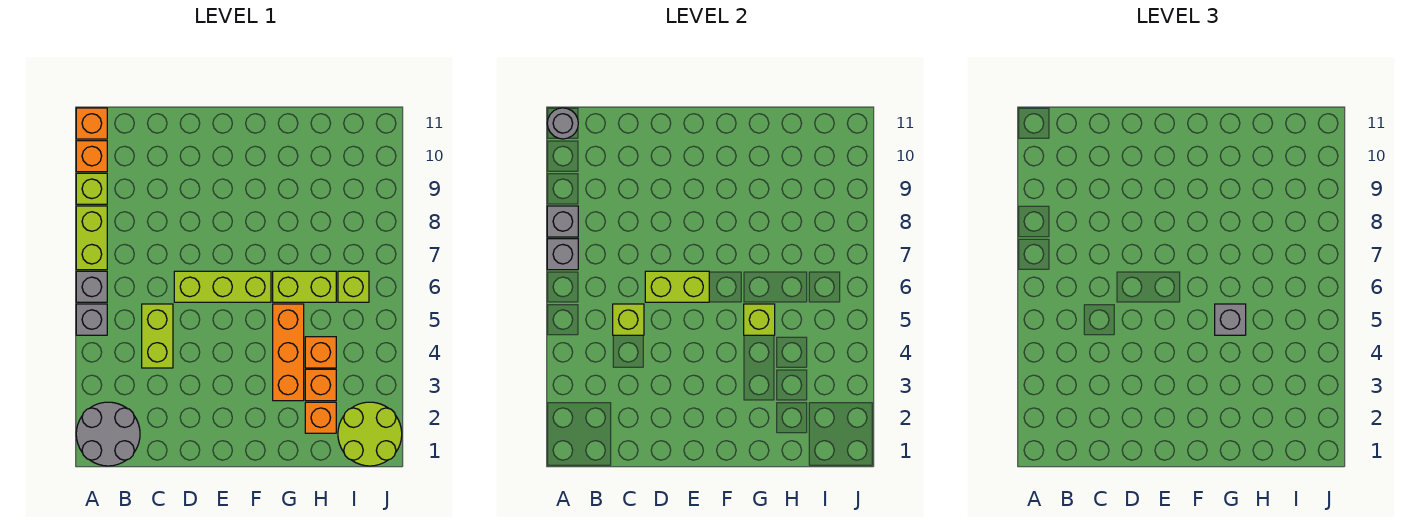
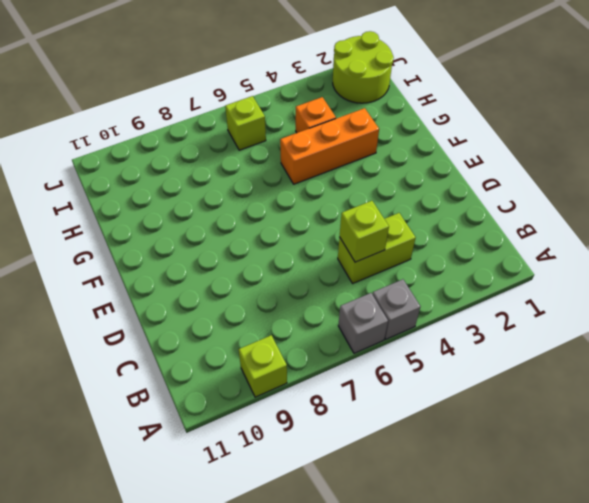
none -> grey round brick A1:B2 level 1
none -> lime brick A7:A8 level 1
none -> orange brick A10 level 1

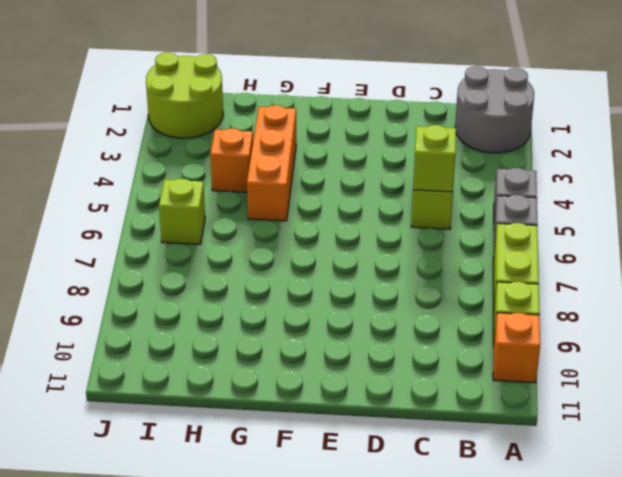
none -> orange brick A11 level 1
none -> lime brick D6:F6 level 1
none -> lime brick G6:H6 level 1

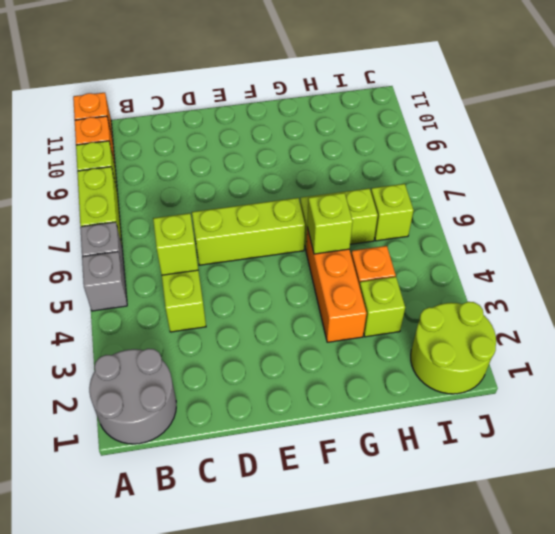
lime brick H3 level 1 -> orange brick H3 level 1
none -> orange brick H2 level 1
none -> grey brick A7 level 2
none -> grey brick A8 level 2

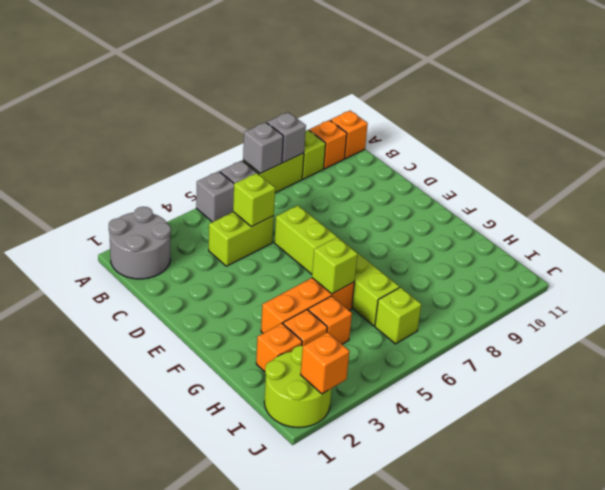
orange brick J2 level 2 -> none
none -> grey round brick A11 level 2
none -> lime brick D6:E6 level 2
none -> grey brick G5 level 3

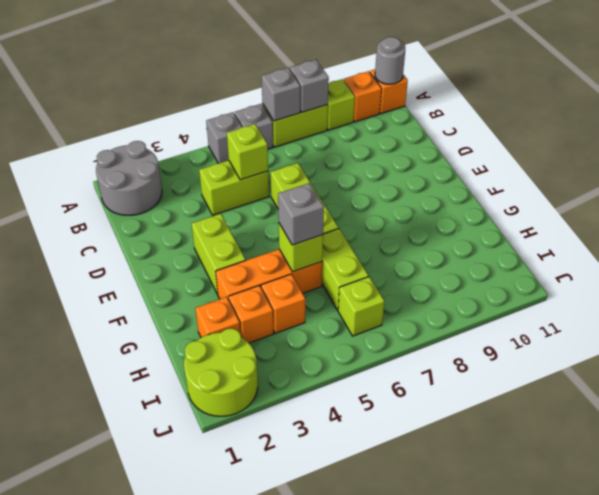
lime brick E3:F3 level 1 -> lime brick D6:E6 level 2

